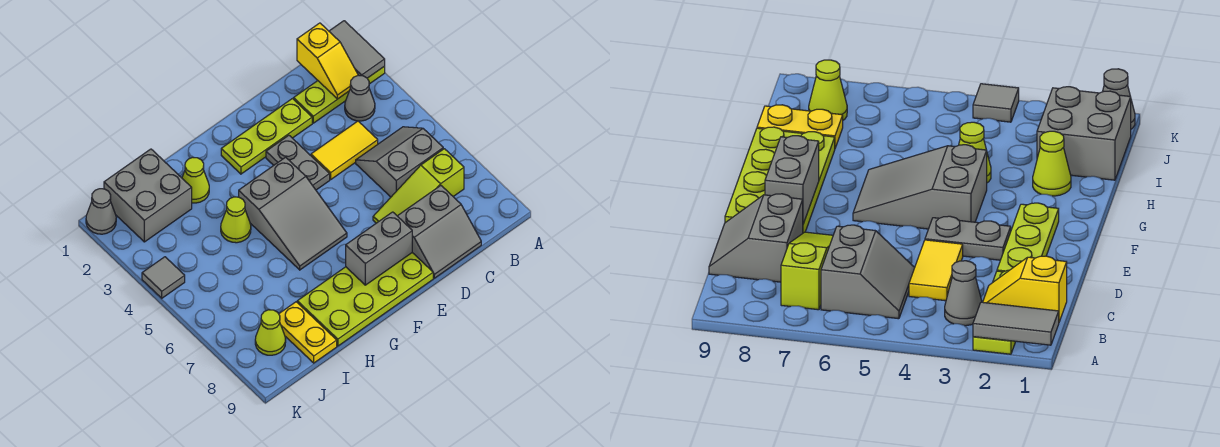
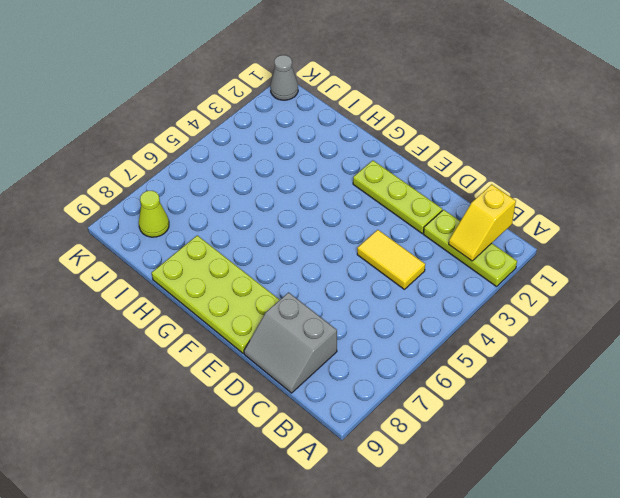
none -> grey cone B3 level 1
none -> grey slope B5:C6 level 1 top 6
none -> lime slope B7:D7 level 1 top B

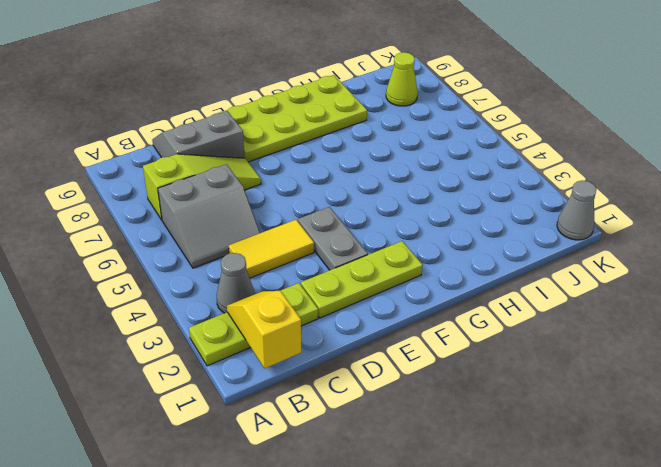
none -> grey slope F4:G6 level 1 top 4
none -> lime cone H2 level 1
none -> lime cone H4 level 1

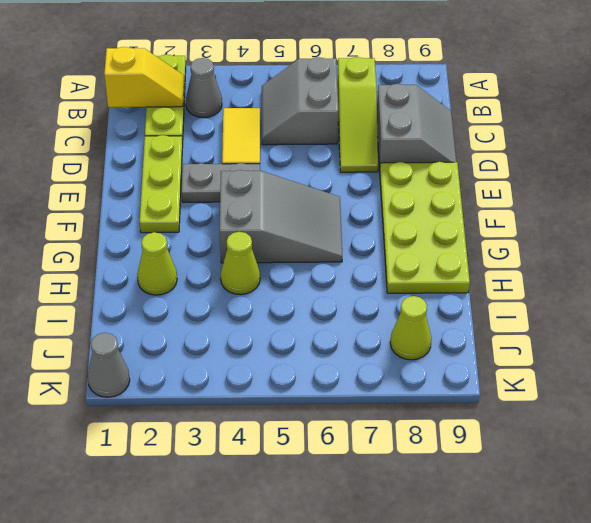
none -> grey brick I1:J2 level 1
none -> yellow plate I8:I9 level 1
none -> grey tile K4 level 1

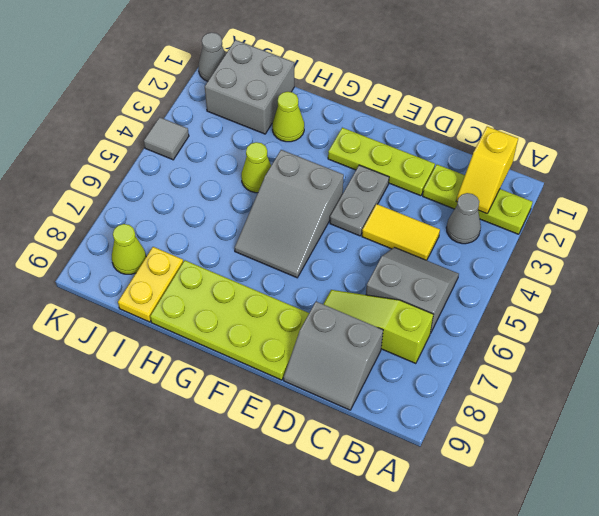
none -> grey tile A1:A2 level 2
none -> grey brick E8:F8 level 2

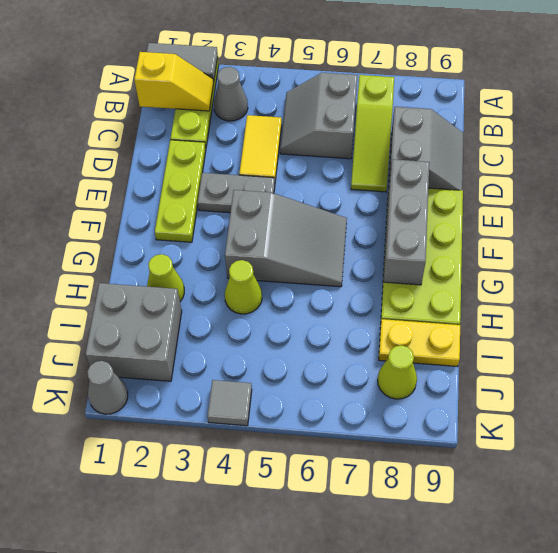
grey brick E8:G8 level 2 -> grey brick E8:F8 level 2

